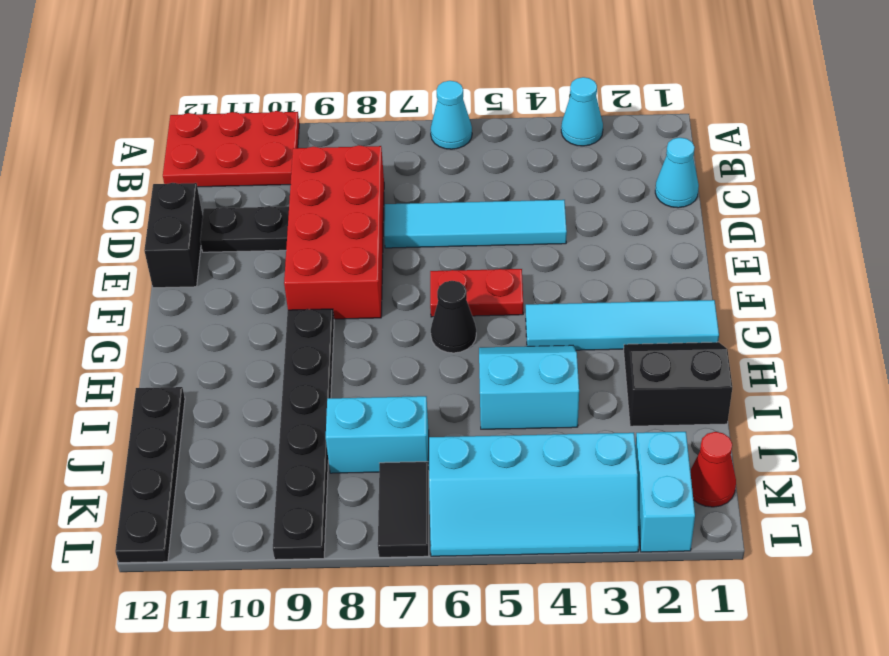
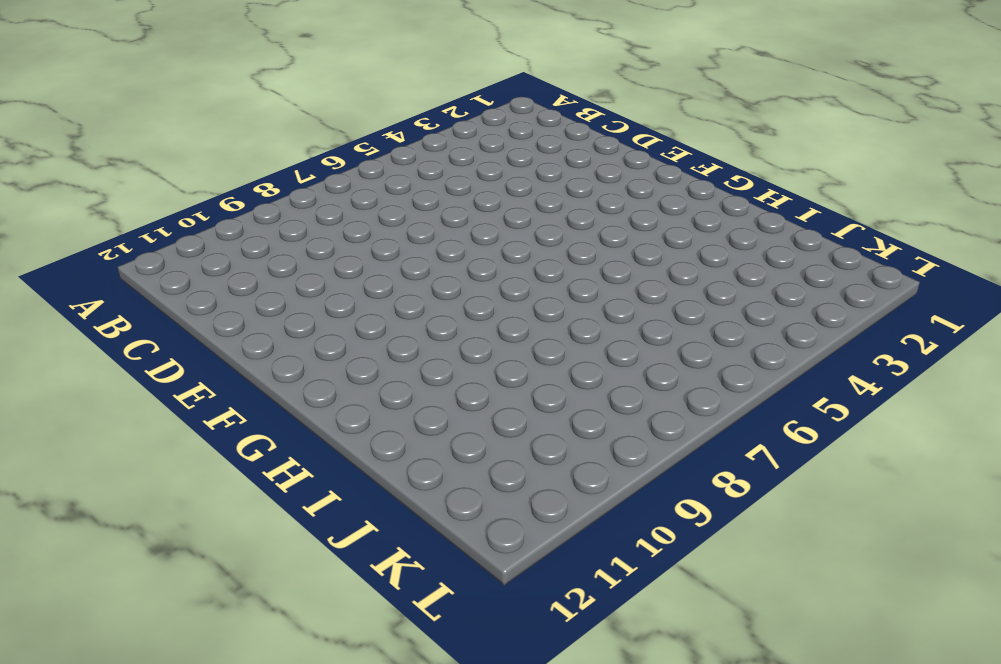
none -> cyan cone A3 level 1
none -> cyan cone A6 level 1
none -> red plate A10:B12 level 1

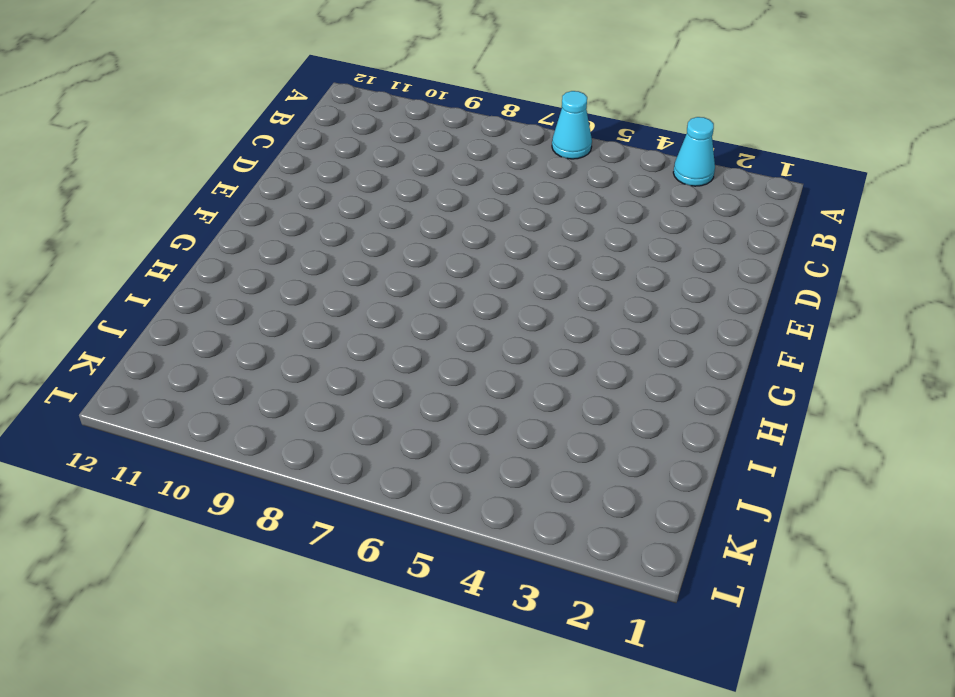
none -> red plate A10:B12 level 1
none -> cyan cone C1 level 1
none -> red brick C8:F9 level 1

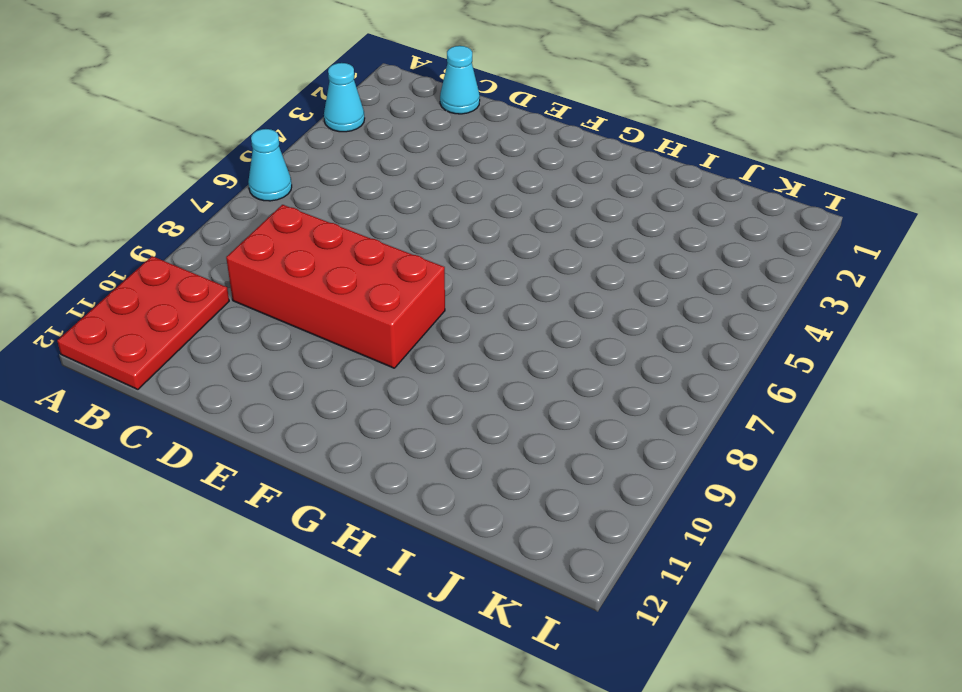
none -> cyan tile D4:D7 level 1
none -> black plate D10:D11 level 1
none -> black brick D12:E12 level 1

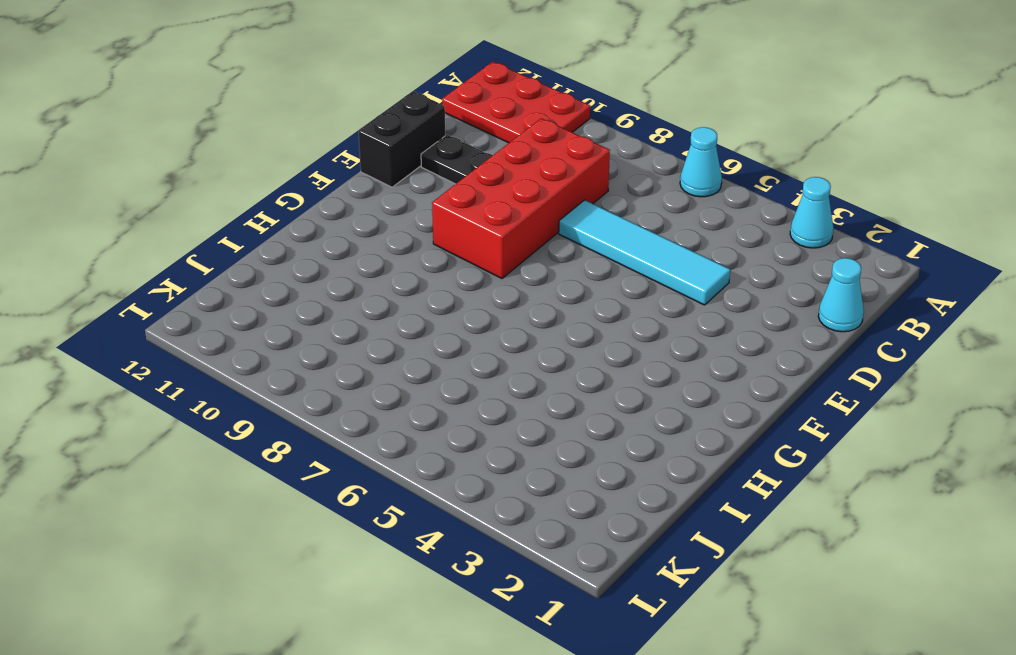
none -> red plate F5:F6 level 1
none -> cyan tile G1:G4 level 1
none -> black cone G6 level 1

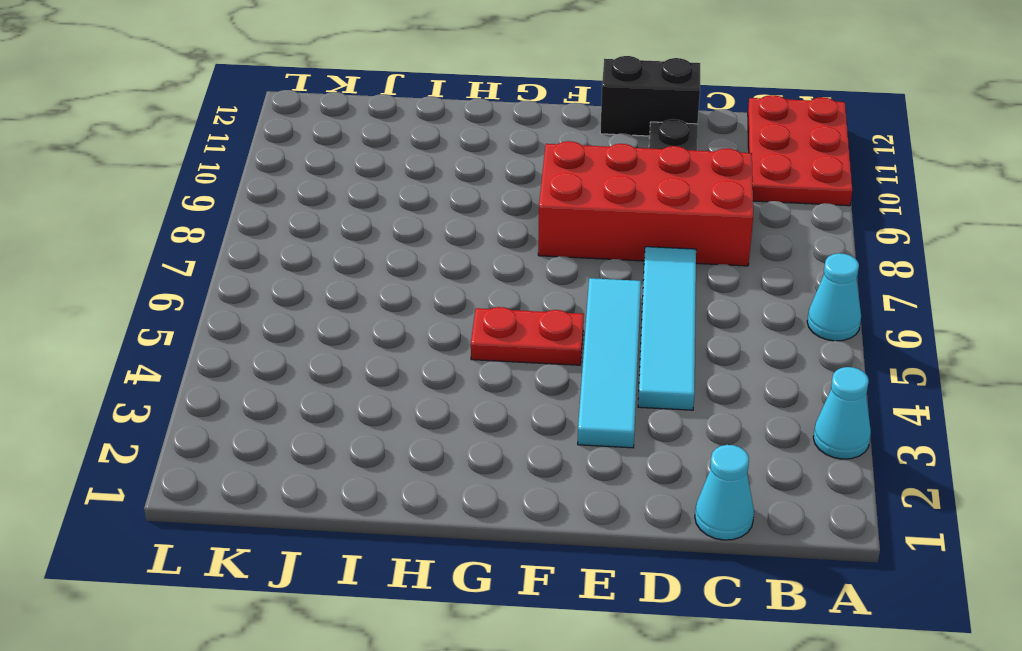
cyan tile E3:E6 level 1 -> cyan tile G1:G4 level 1
red plate F5:G5 level 1 -> red plate F5:F6 level 1
none -> black cone G6 level 1
none -> black plate G9:L9 level 1
none -> black slope H1:I2 level 1 top I

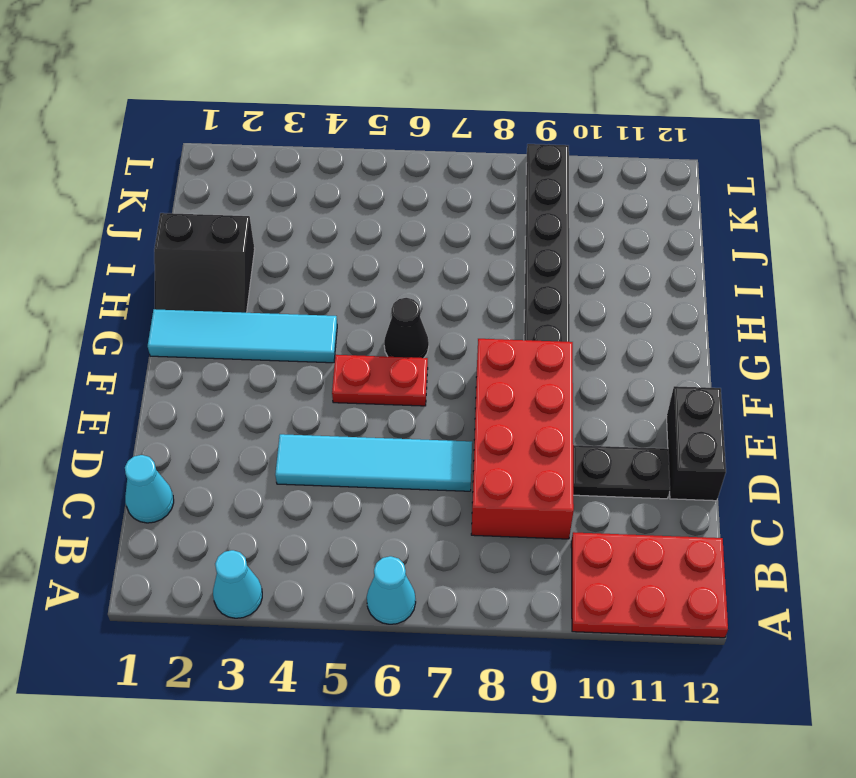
none -> cyan slope H4:I5 level 1 top I
none -> black plate I12:L12 level 1
none -> cyan brick J7:J8 level 1

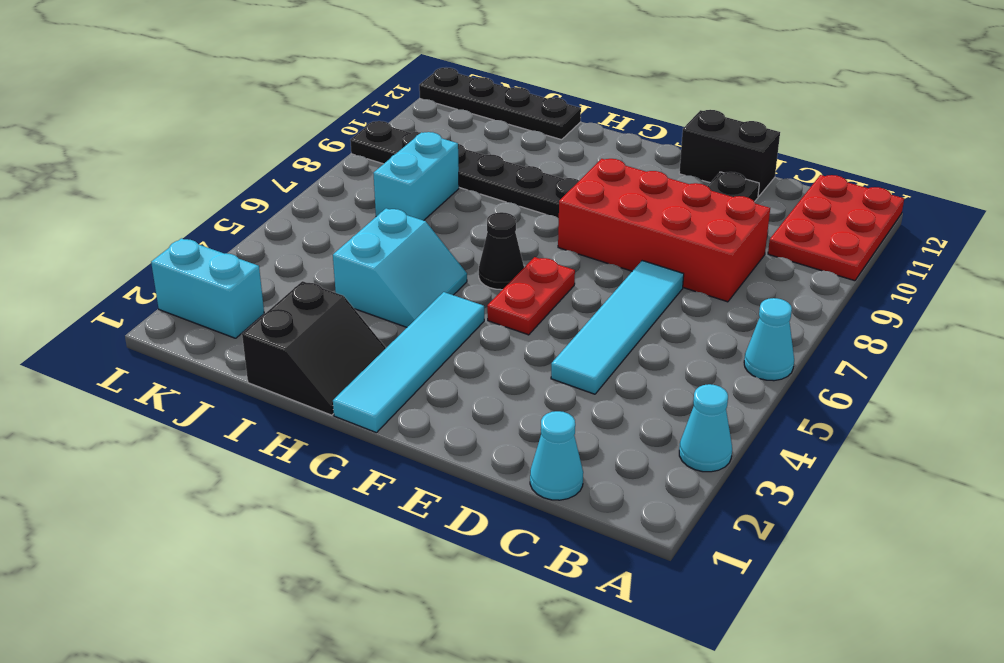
none -> red cone K1 level 1
none -> cyan slope K3:L6 level 1 top K
none -> black tile K7:L7 level 1

